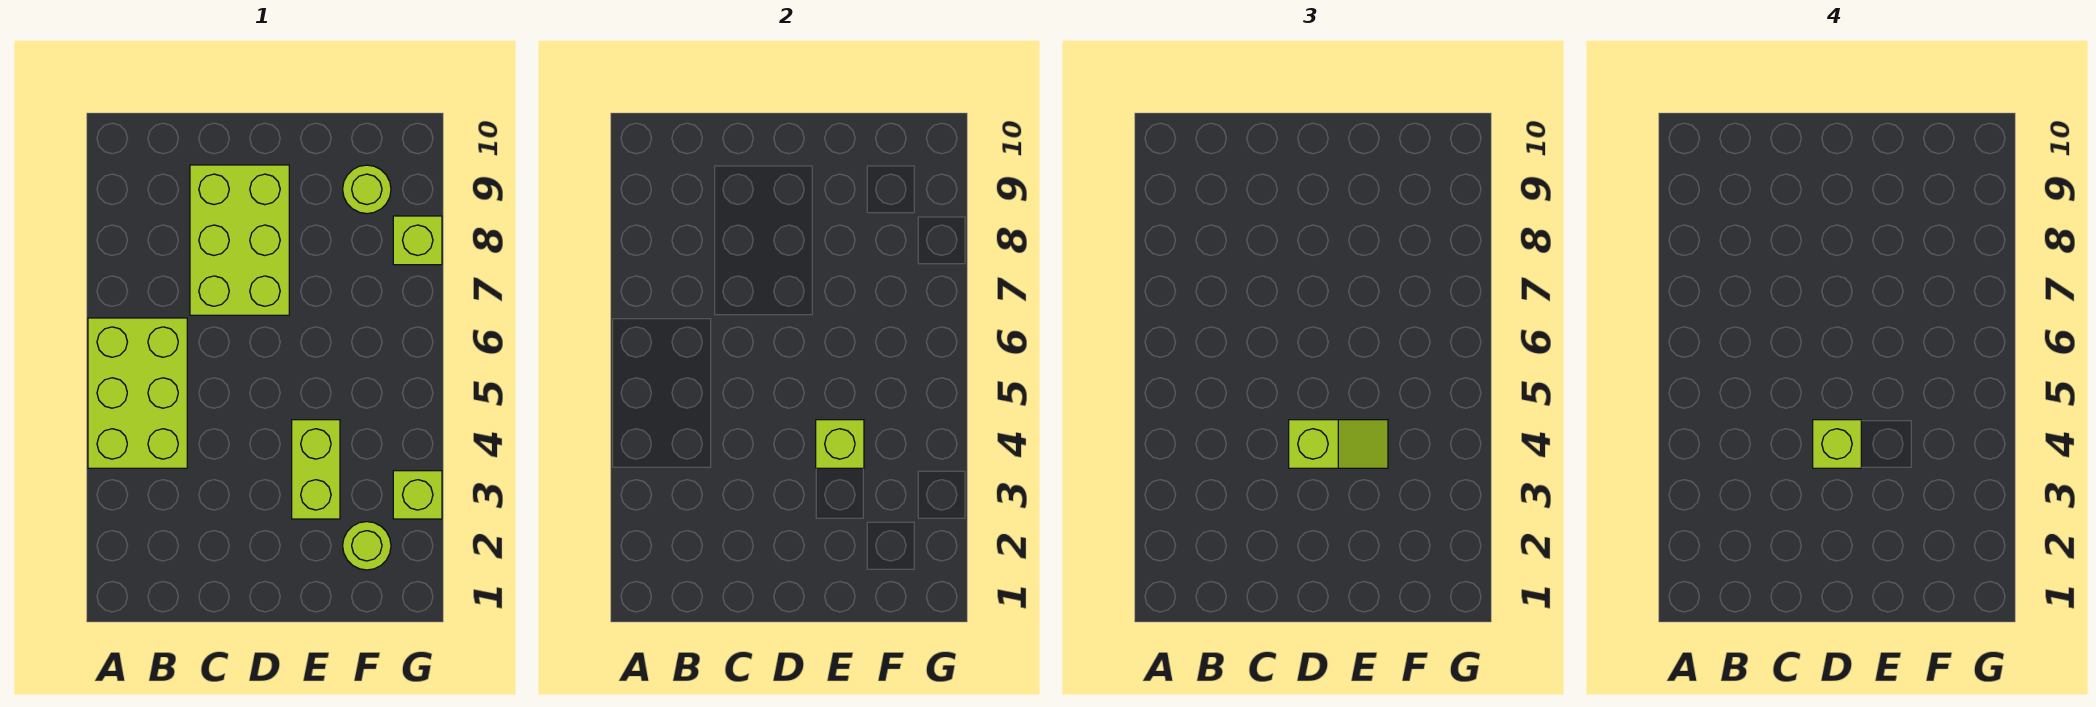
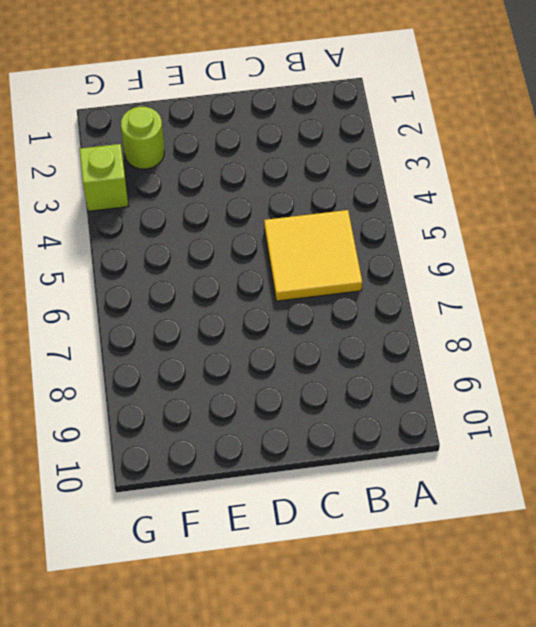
yellow tile B5:C6 level 1 -> lime brick A4:B6 level 1
none -> lime brick C7:D9 level 1
none -> lime brick E3:E4 level 1

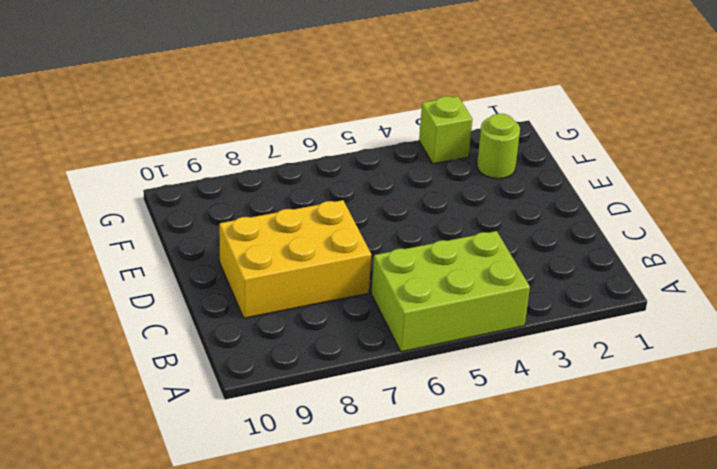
yellow brick C7:D9 level 1 -> lime brick C7:D9 level 1
none -> lime brick E3:E4 level 1
none -> lime round brick F9 level 1

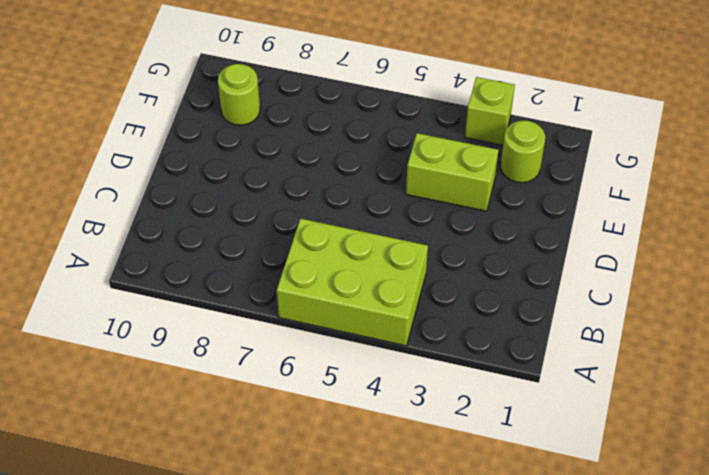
none -> lime brick C7:D9 level 1
none -> lime brick G8 level 1

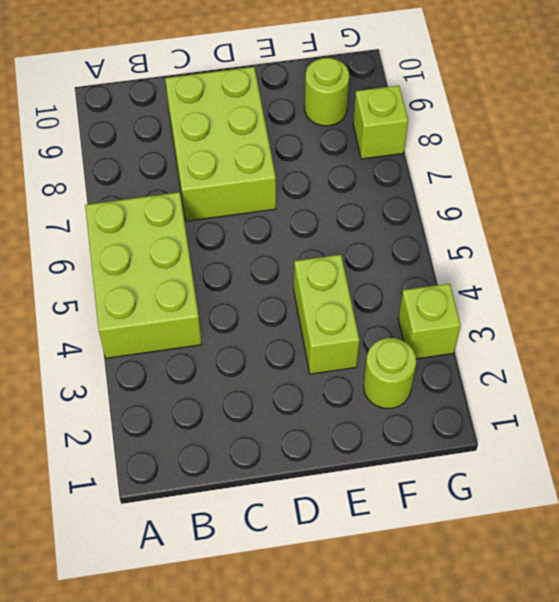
none -> lime brick E4 level 2
none -> lime slope D4:E4 level 3 top D

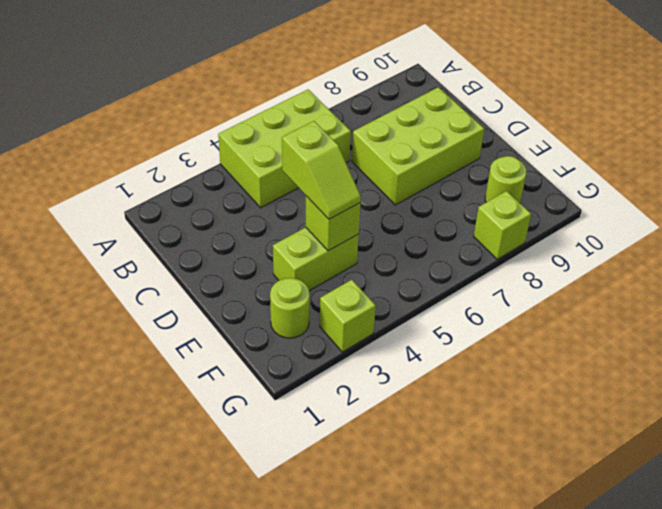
none -> lime brick D4 level 4

